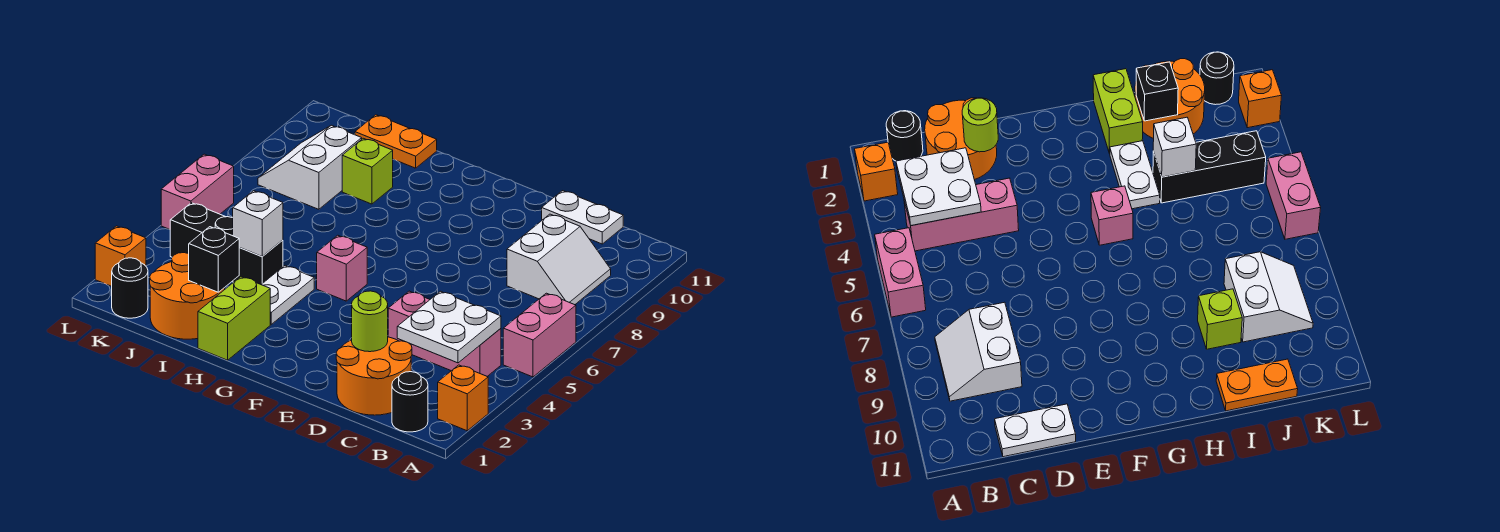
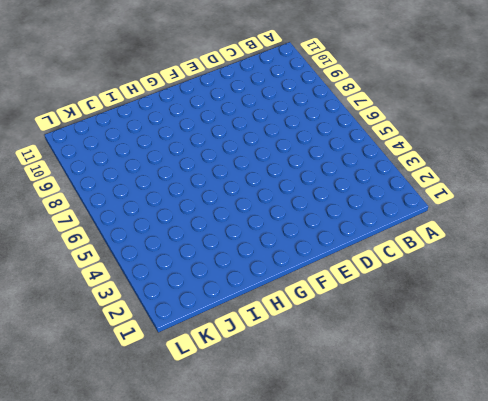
none -> orange brick A2 level 1
none -> pink brick A5:A6 level 1
none -> black round brick B1 level 1

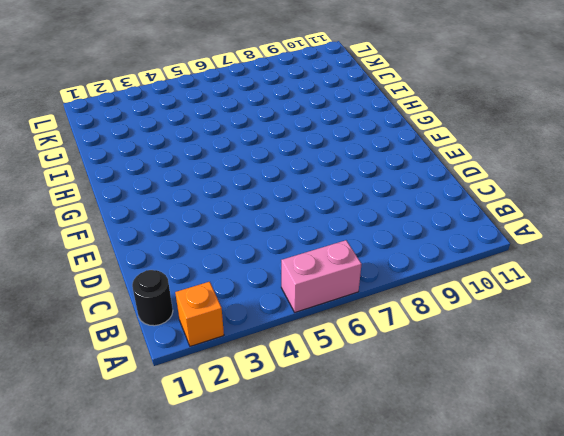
none -> pink brick B4:D4 level 1
none -> white slope B8:C9 level 1 top C
none -> orange round brick C1:D2 level 1

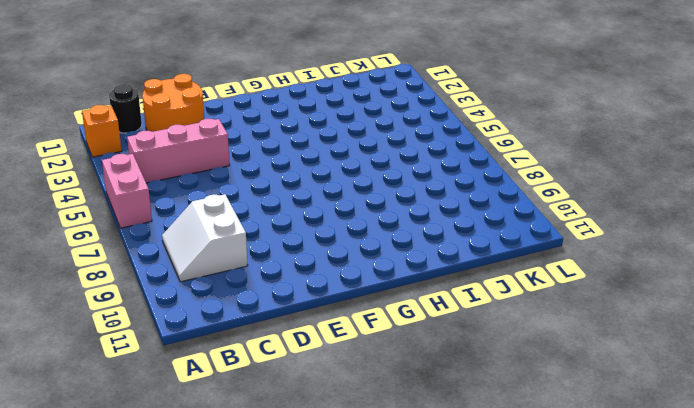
none -> white plate C11:D11 level 1
none -> pink brick G5 level 1
none -> lime brick H1:H2 level 1

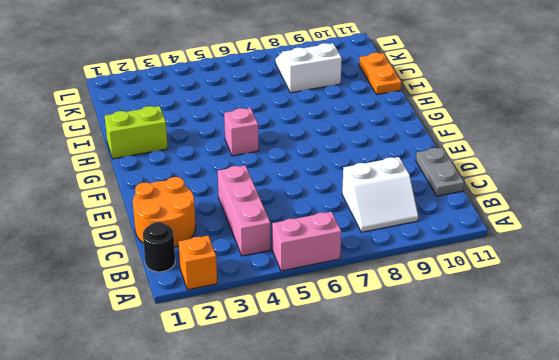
grey plate C11:D11 level 1 -> white plate C11:D11 level 1
none -> white plate H3:H4 level 1
none -> orange round brick I1:J2 level 1
none -> black brick I4:K4 level 1

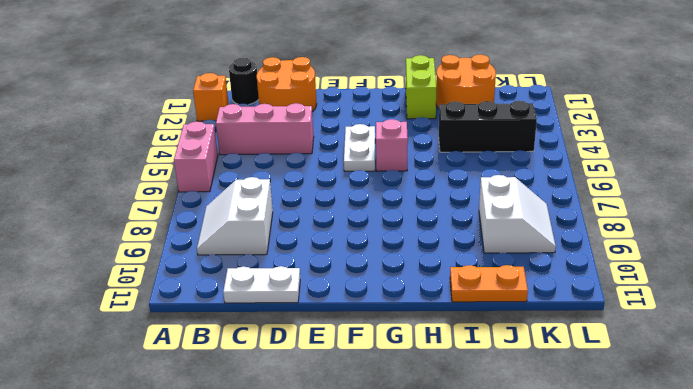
white plate F4:F5 level 1 -> white plate H3:H4 level 1
none -> lime brick I9 level 1
none -> black round brick K1 level 1
none -> orange brick L2 level 1

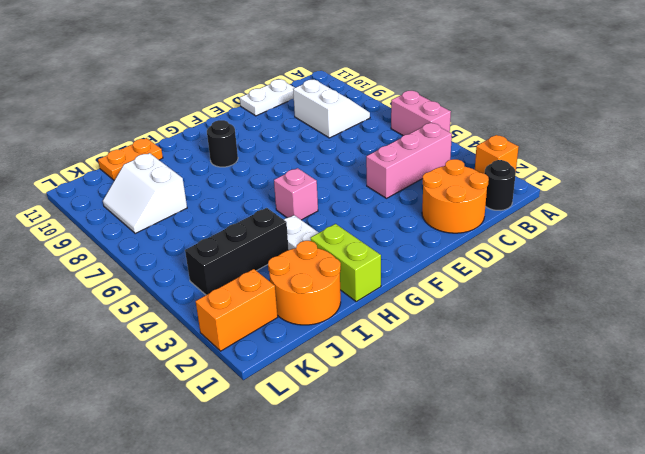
black round brick G9 level 1 -> black round brick K1 level 1
orange brick K2:L2 level 1 -> orange brick L2 level 1
none -> lime brick I9 level 1
none -> pink brick L5:L6 level 1
none -> white plate B3:C4 level 2

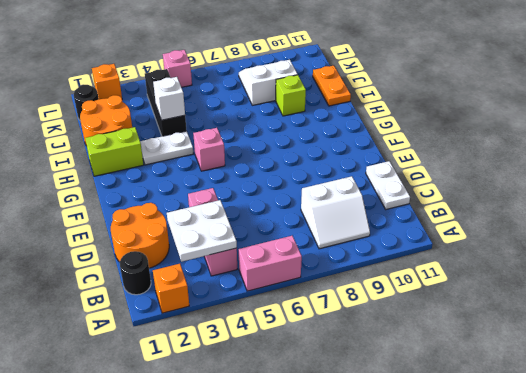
pink brick L5 level 1 -> pink brick L5:L6 level 1
none -> lime round brick D2 level 2
none -> black brick I2 level 2

